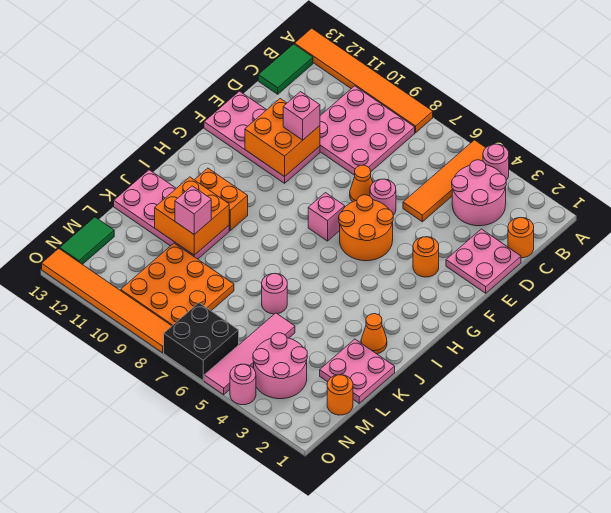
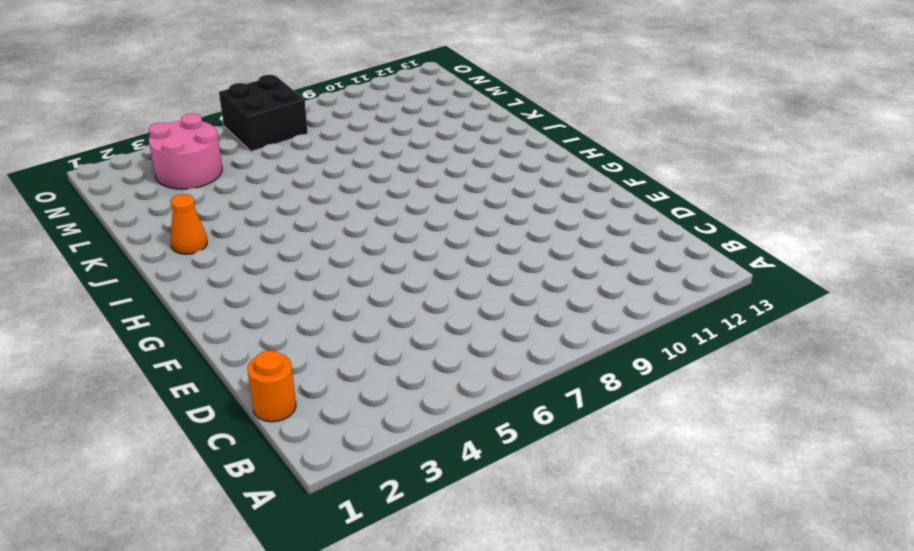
none -> pink round brick A4 level 1
none -> orange tile A5:D5 level 1
none -> orange tile A8:A13 level 1
none -> pink round brick B3:C4 level 1

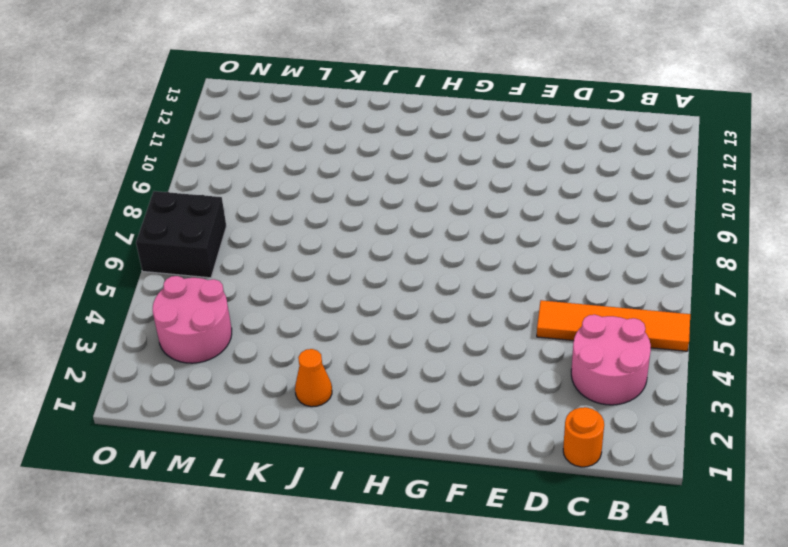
none -> pink round brick A4 level 1
none -> orange tile A8:A13 level 1
none -> pink plate B8:D10 level 1
none -> green tile B13:C13 level 1

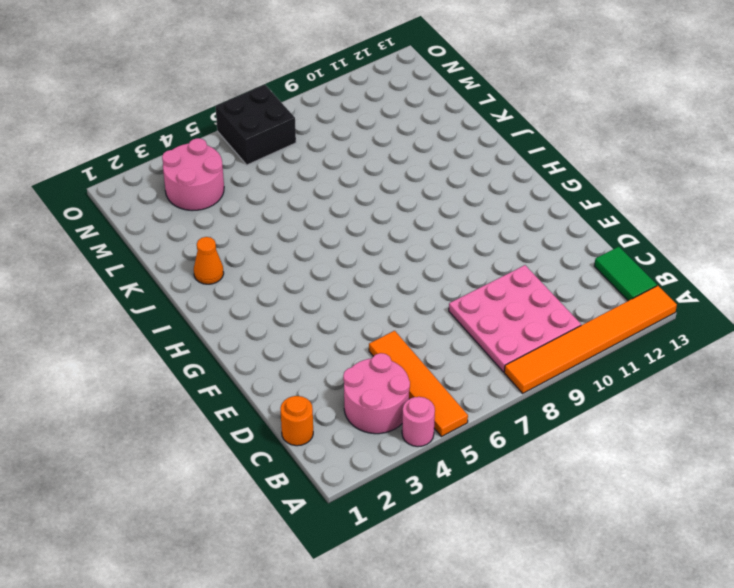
none -> pink plate D1:E2 level 1
none -> pink round brick E6 level 1
none -> orange cone E7 level 1
none -> pink plate E10:F13 level 1

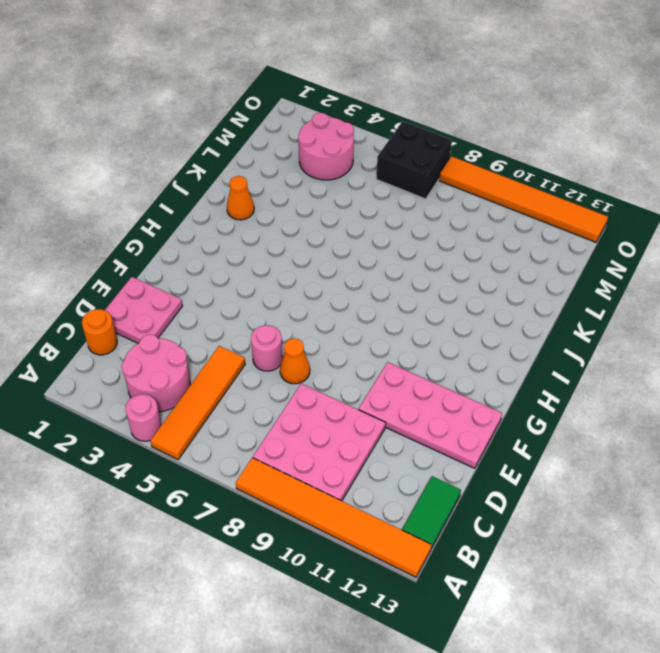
none -> orange round brick F3 level 1
none -> orange round brick F5:G6 level 1
none -> pink brick G7 level 1
none -> orange brick I10:I11 level 1

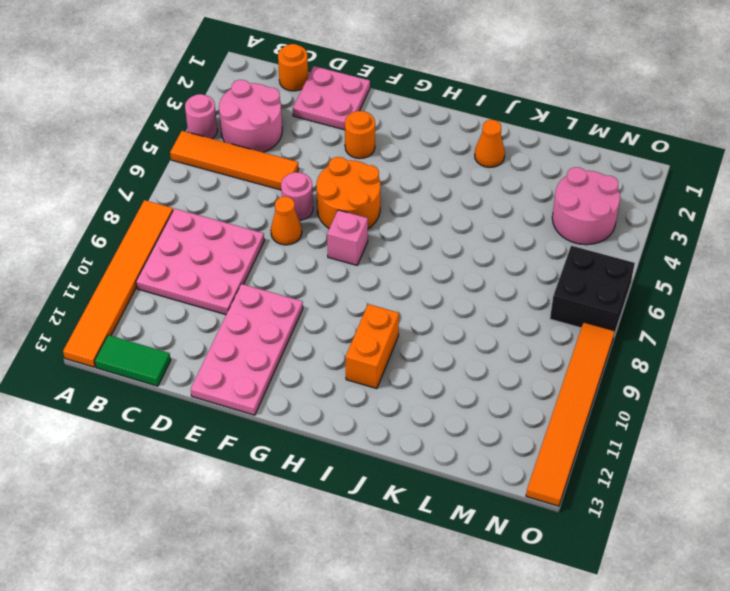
none -> pink plate J10:K13 level 1
none -> pink plate K1:L2 level 1
none -> pink round brick K6 level 1
none -> pink tile L5:O5 level 1

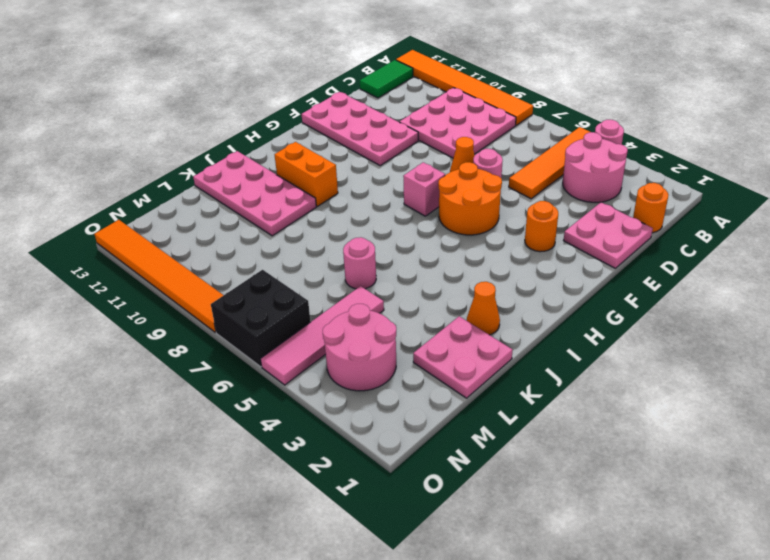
none -> orange plate L8:N10 level 1
none -> orange round brick M1 level 1
none -> green tile M13:N13 level 1
none -> pink round brick O4 level 1

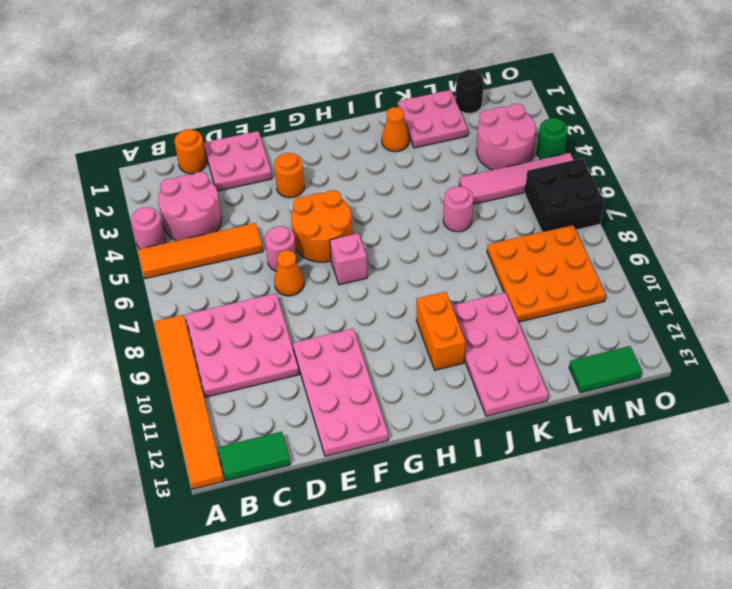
black round brick M1 level 1 -> orange round brick M1 level 1
green round brick O4 level 1 -> pink round brick O4 level 1
none -> orange tile O8:O13 level 1
none -> orange brick E10:F11 level 2
none -> orange brick J10:K11 level 2
none -> pink brick E10 level 3

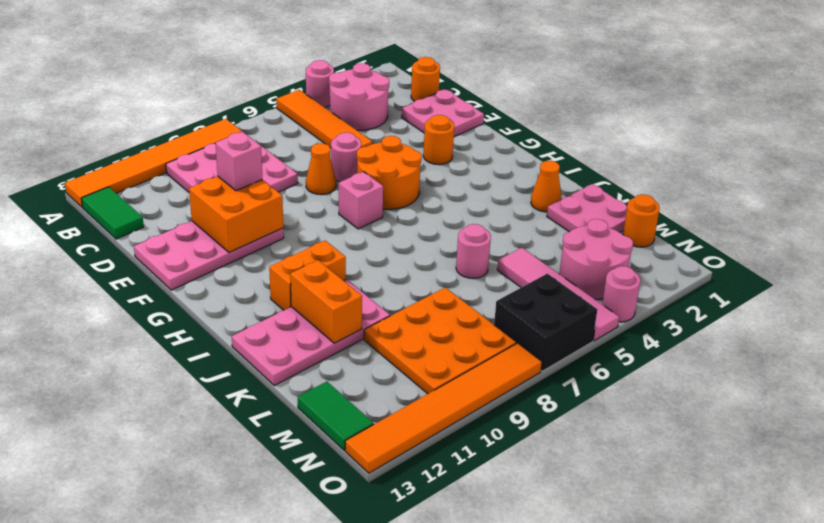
orange brick J11:K11 level 2 -> orange brick J10:K11 level 2
none -> pink brick K10 level 3

